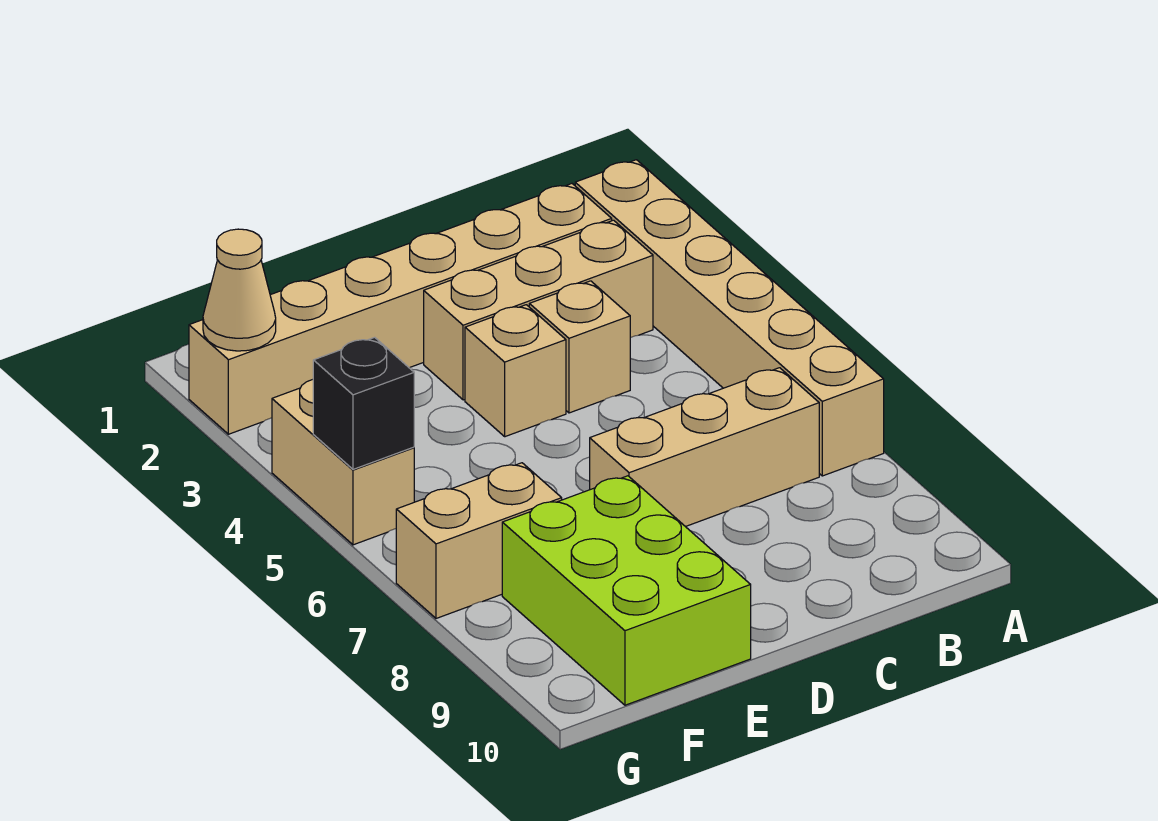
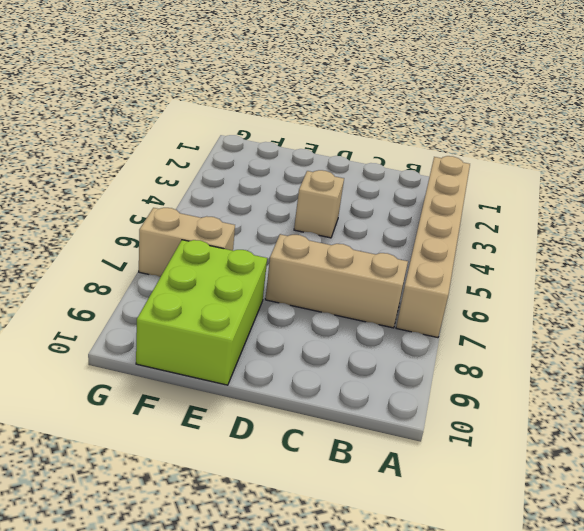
none -> tan brick B2:G2 level 1
none -> tan brick B3:D3 level 1

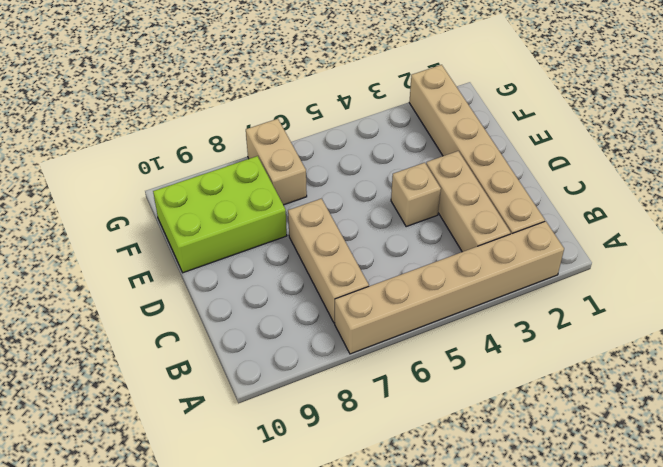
none -> tan brick C4 level 1
none -> tan brick G4:G5 level 1

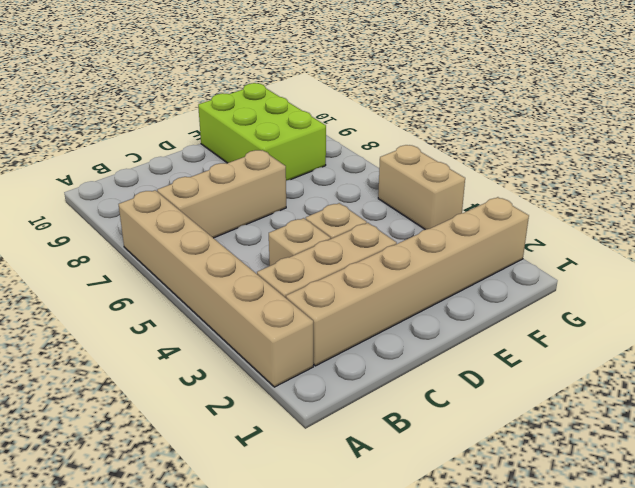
none -> tan brick F7:G7 level 1
none -> tan cone G2 level 2

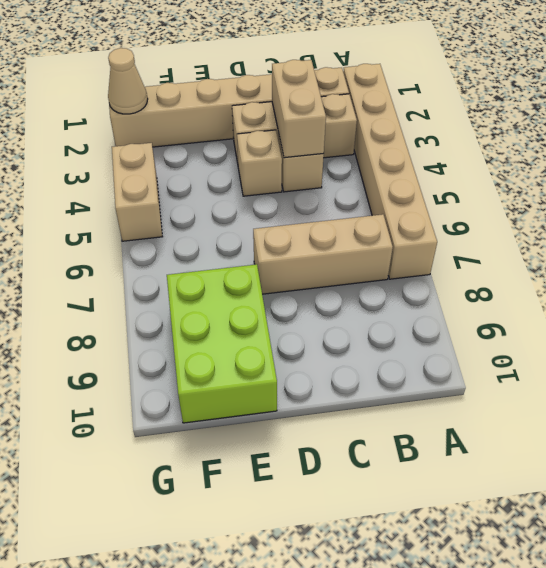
tan brick C3:C4 level 2 -> tan brick F7:G7 level 1
none -> black brick G5 level 2

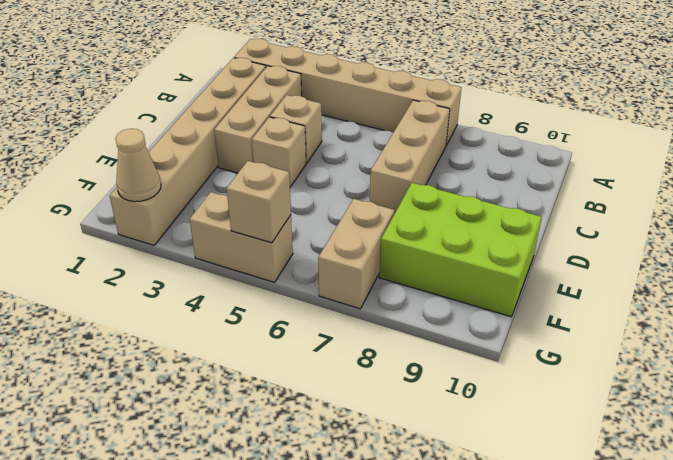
tan brick G5 level 2 -> black brick G5 level 2

